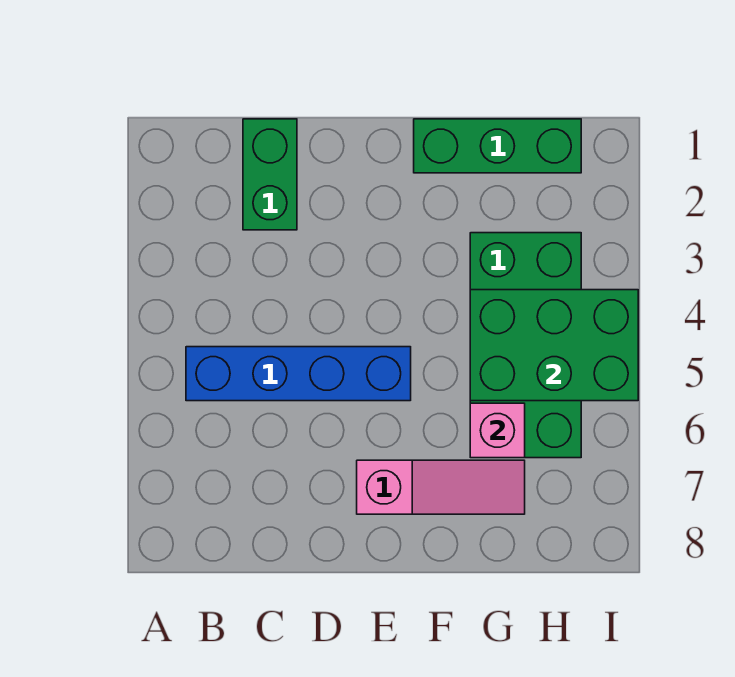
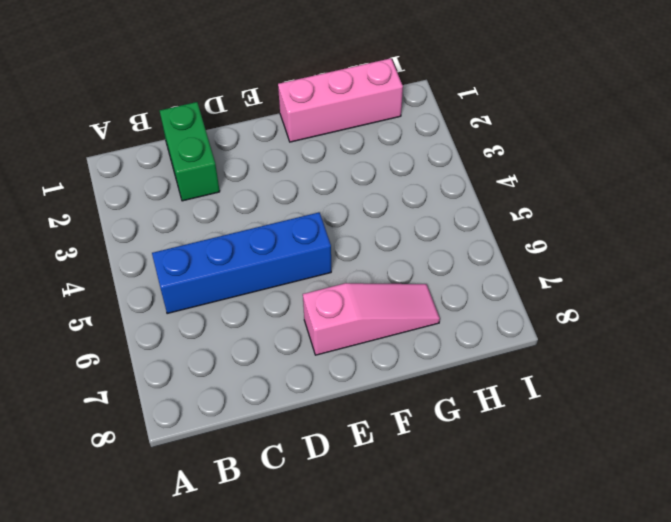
pink brick F1:H1 level 1 -> green brick F1:H1 level 1
none -> green brick G3:H6 level 1
none -> green brick G4:I5 level 2

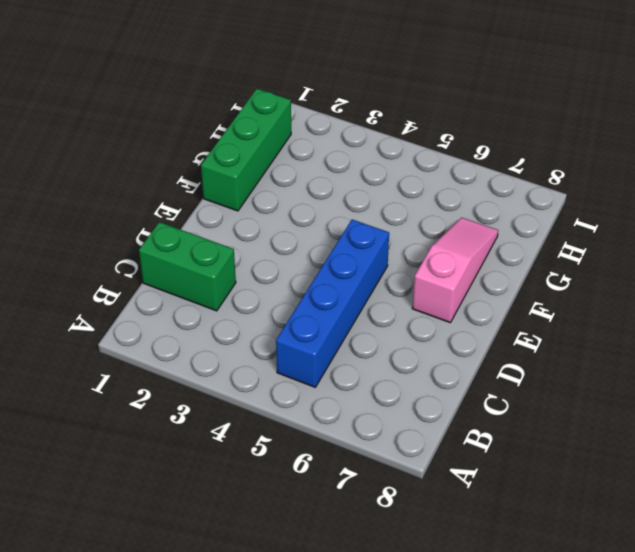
none -> green brick G3:H6 level 1
none -> green brick G4:I5 level 2

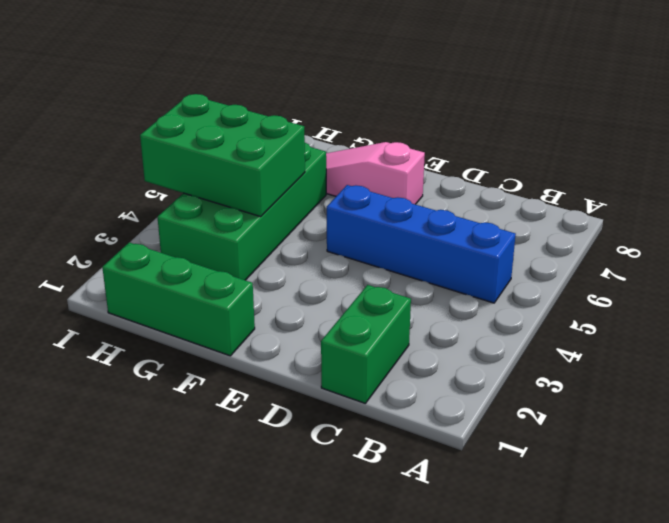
none -> pink brick G6 level 2

